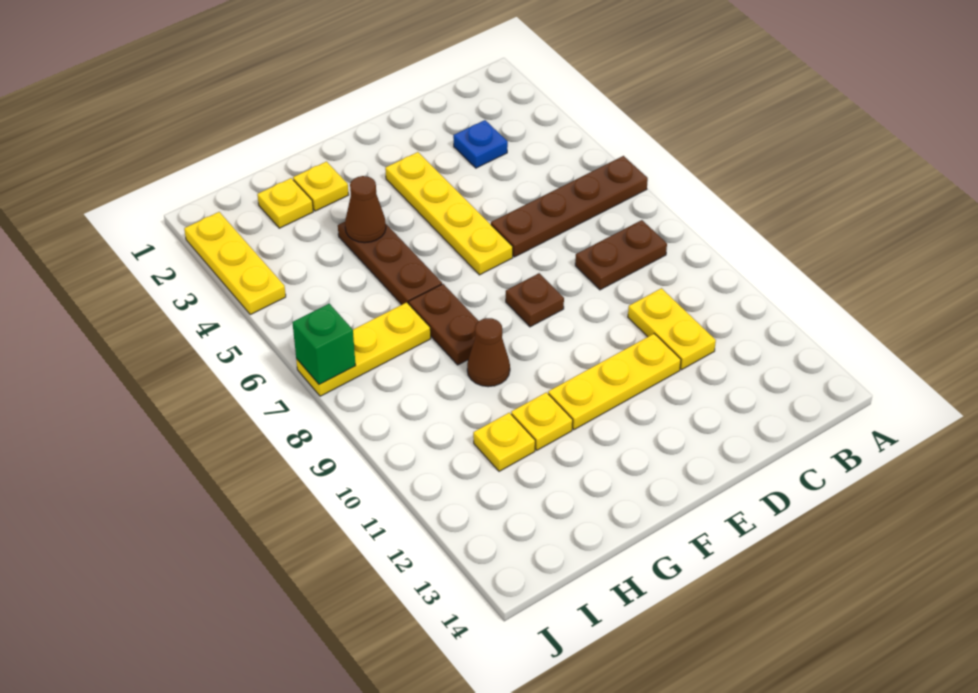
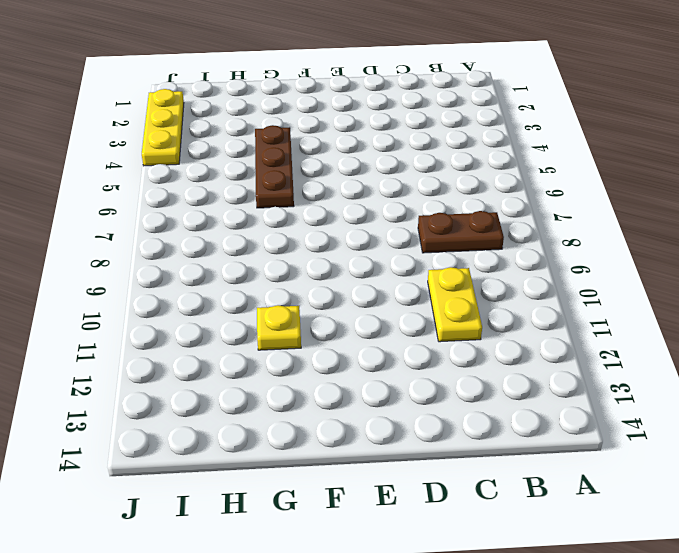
none -> brown plate A6:D6 level 1
none -> blue plate C3 level 1
none -> yellow plate D11:F11 level 1

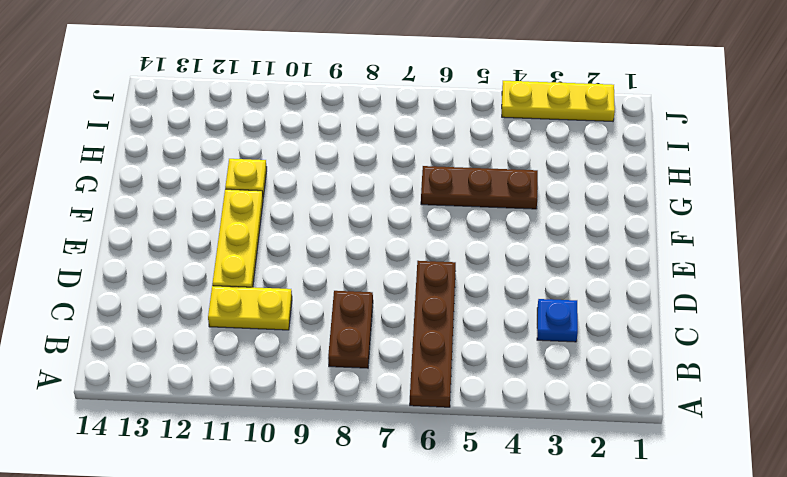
none -> yellow plate E3:E6 level 1
none -> brown plate E8 level 1
none -> yellow plate G2 level 1

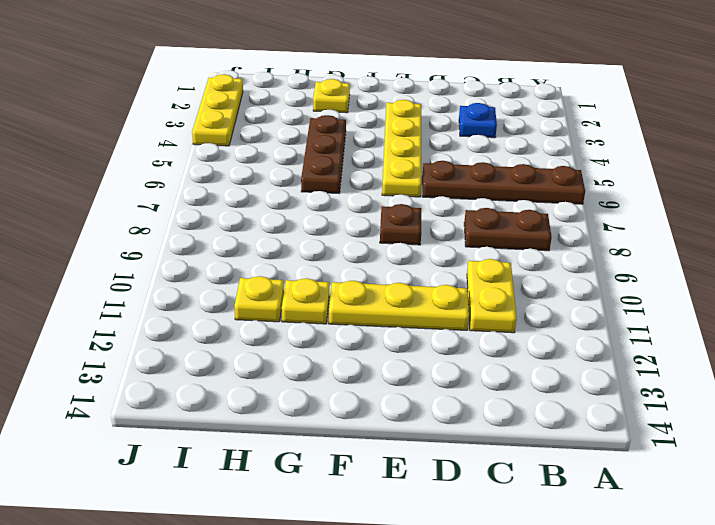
none -> brown plate G7:G8 level 1
none -> brown cone G9 level 1
none -> yellow plate H2 level 1

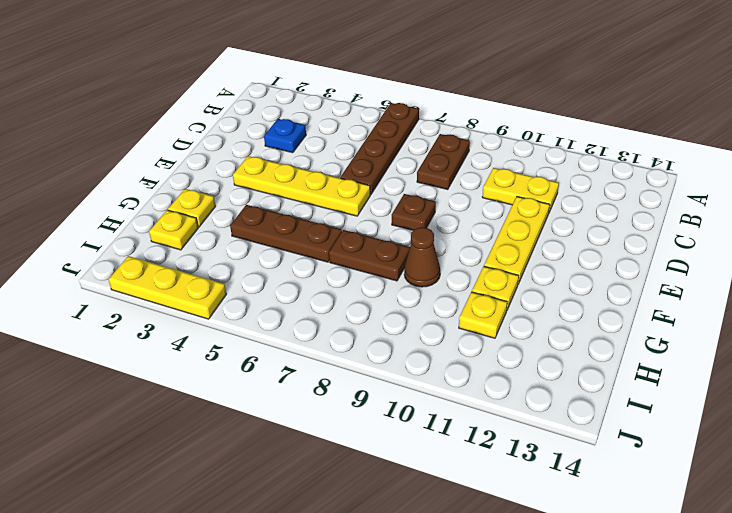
none -> yellow plate H7:J7 level 1
none -> brown cone G4 level 2
none -> green brick J7 level 2

